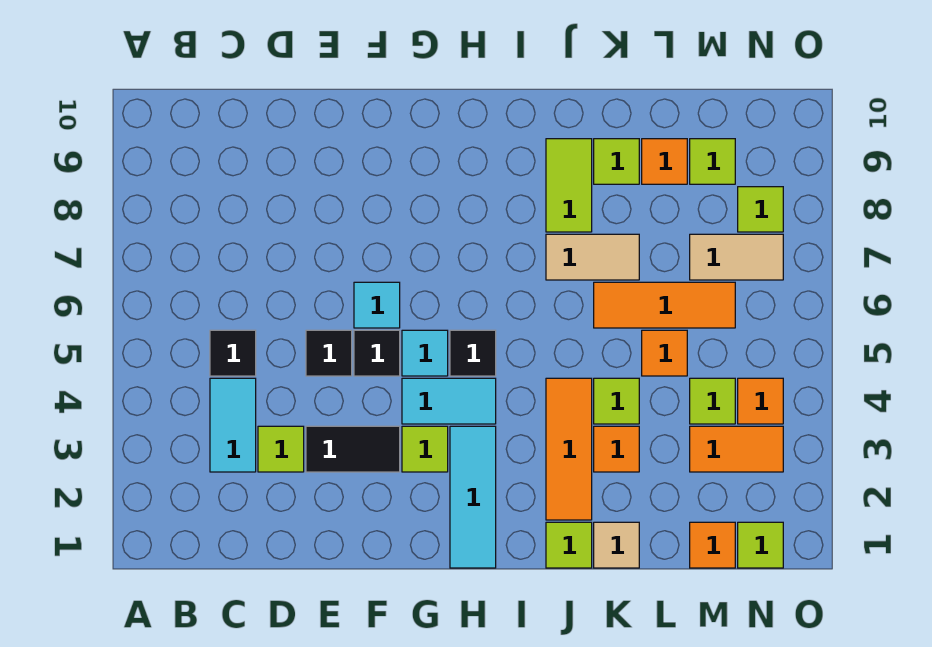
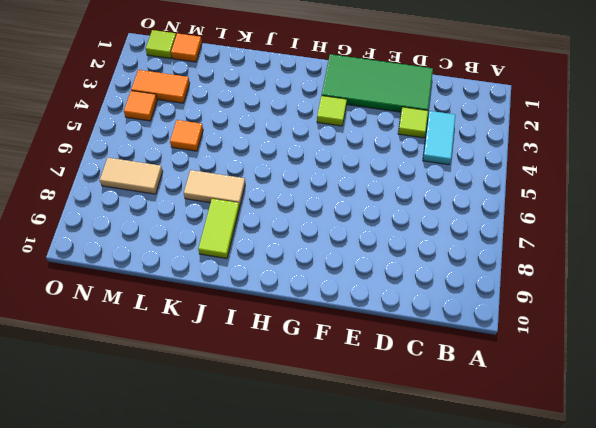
green tile D1:G2 level 1 -> none
none -> black tile C5 level 1
none -> black tile E3:F3 level 1
none -> black tile E5 level 1
none -> black tile F5 level 1

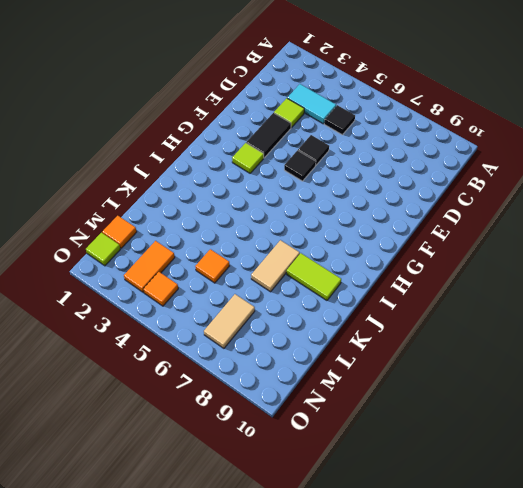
none -> cyan tile F6 level 1
none -> cyan tile G4:H4 level 1
none -> cyan tile G5 level 1
none -> cyan tile H1:H3 level 1

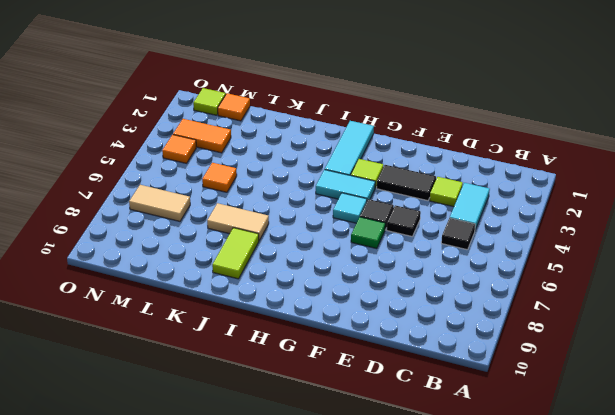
green tile F6 level 1 -> cyan tile F6 level 1
none -> black tile H5 level 1
none -> lime tile J1 level 1
none -> orange tile J2:J4 level 1
none -> tan tile K1 level 1

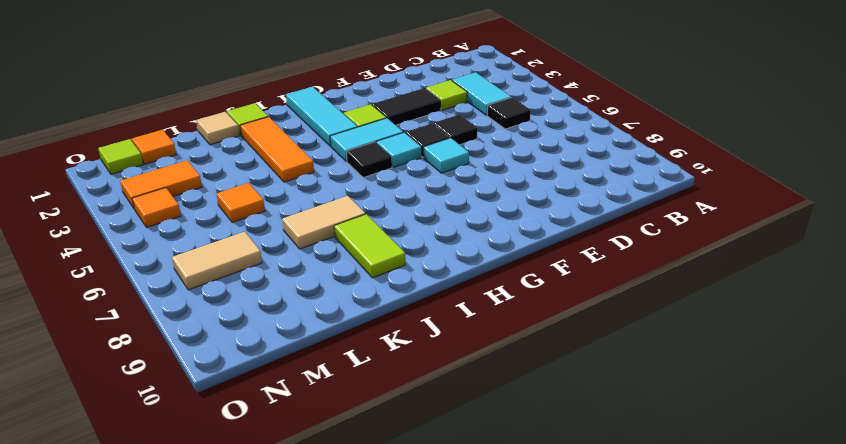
none -> orange tile K3 level 1
none -> lime tile K4 level 1
none -> orange tile K6:M6 level 1
none -> lime tile K9 level 1

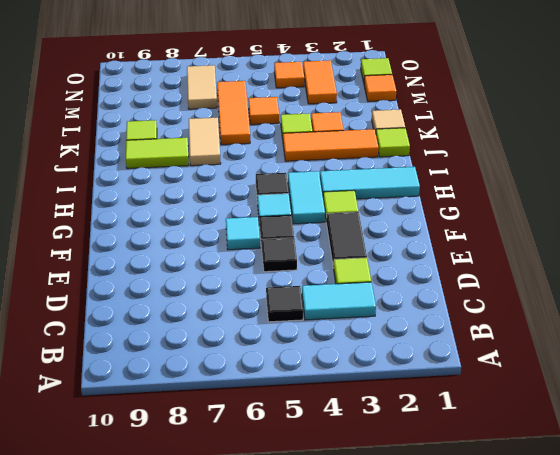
none -> orange tile L9 level 1
none -> lime tile M4 level 1
none -> lime tile M9 level 1
none -> lime tile N8 level 1

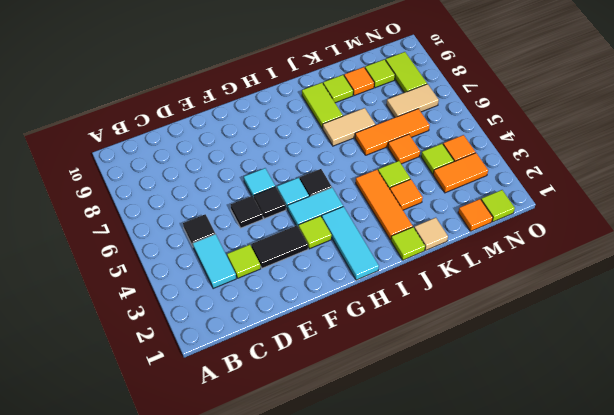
lime tile N8:N9 level 1 -> lime tile N8 level 1

